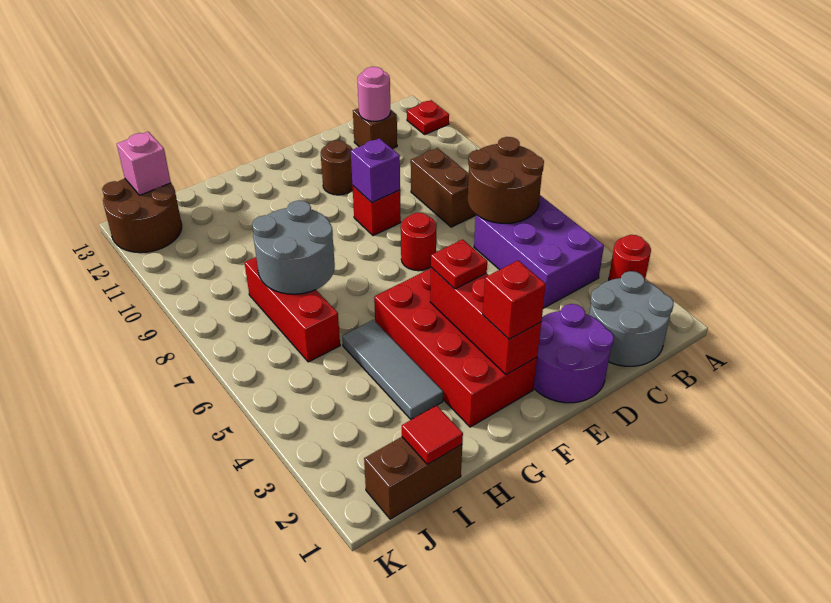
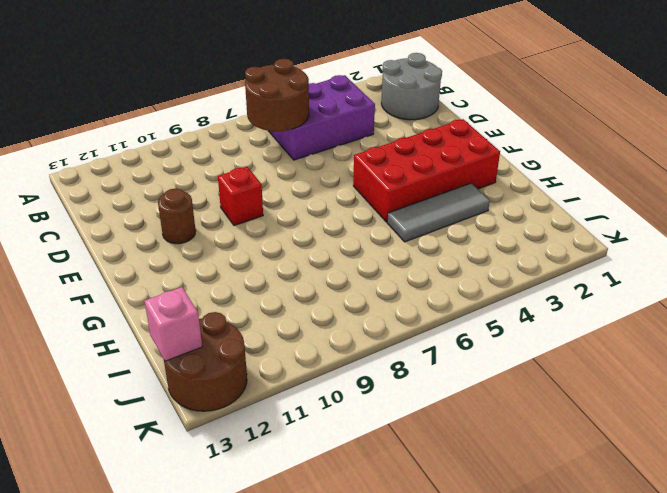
none -> red round brick A3 level 1
none -> red plate A12 level 1
none -> brown brick C8:C9 level 1

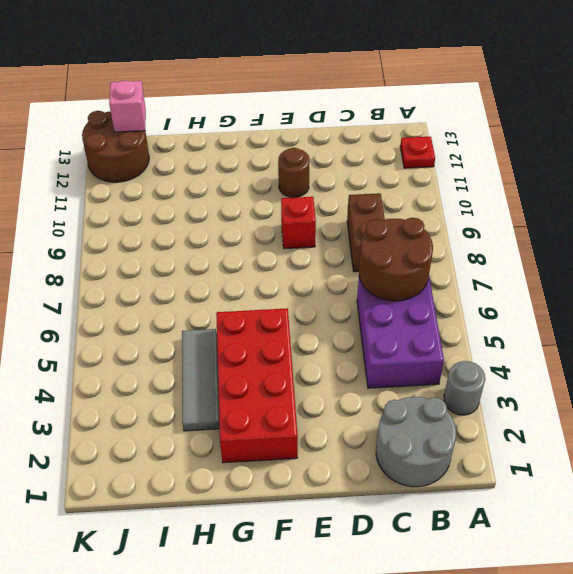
grey round brick A3 level 1 -> red round brick A3 level 1
none -> brown brick C12 level 1
none -> purple round brick D1:E2 level 1
none -> red round brick E7 level 1

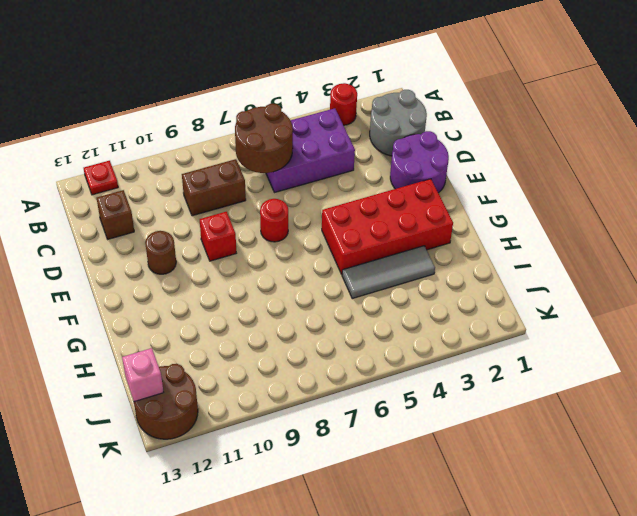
none -> brown brick I1:J1 level 1
none -> red brick I6:I8 level 1
none -> pink round brick C12 level 2

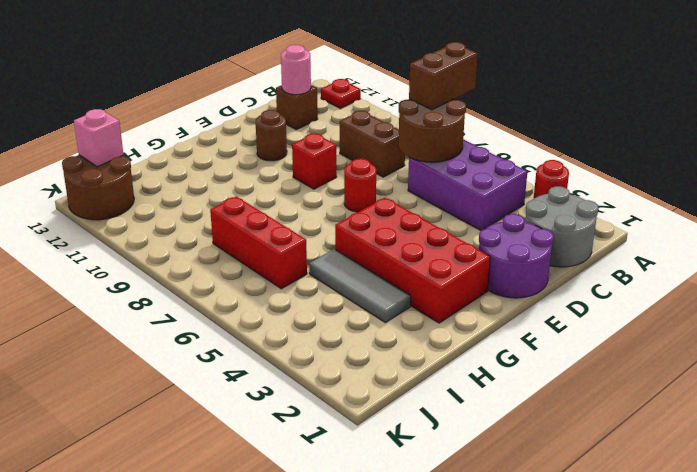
brown brick A7:B7 level 3 -> brown brick I1:J1 level 1
none -> purple brick E9 level 2
none -> red brick F2:F4 level 2
none -> grey round brick H7:I8 level 2

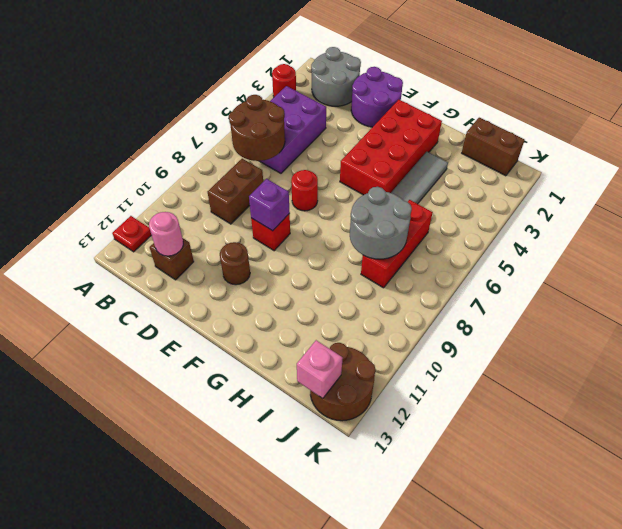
none -> red brick F2:F4 level 2
none -> red tile I1 level 2
none -> red brick F2 level 3

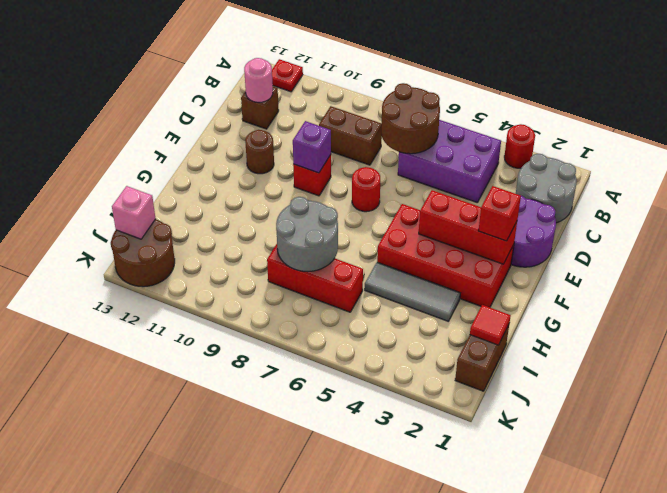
none -> red plate F4 level 3

